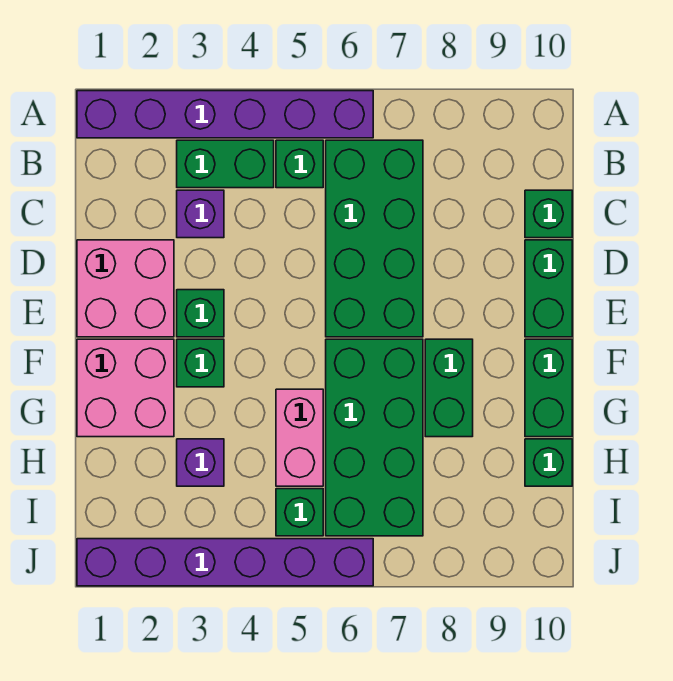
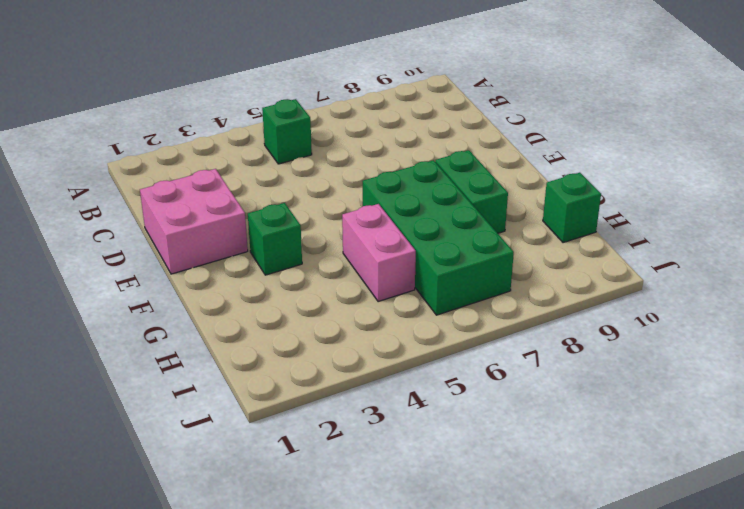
none -> purple brick A1:A6 level 1
none -> green brick B3:B4 level 1
none -> green brick B6:E7 level 1

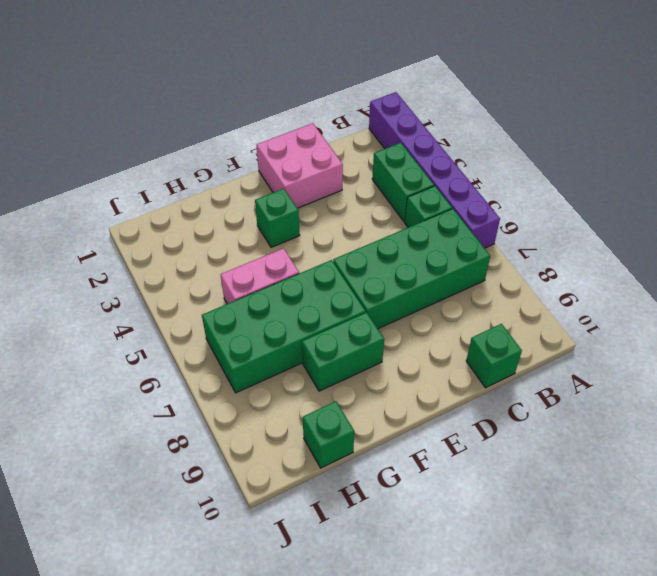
none -> purple brick C3 level 1
none -> green brick D10:E10 level 1
none -> green brick E3 level 1

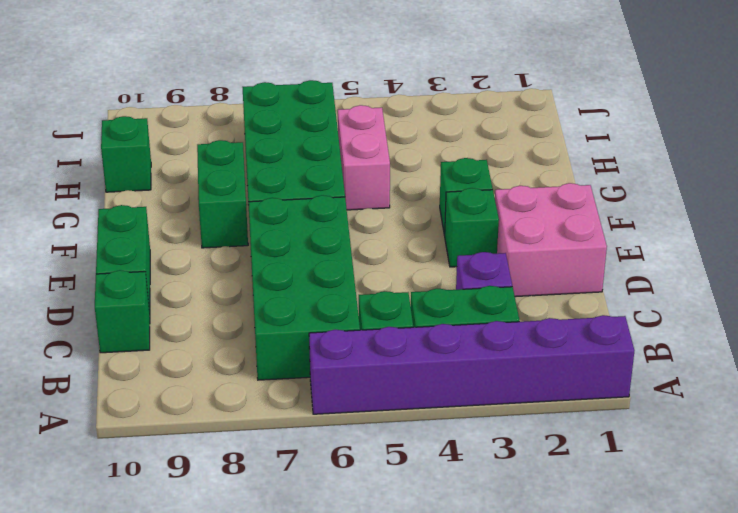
none -> pink brick F1:G2 level 1
none -> green brick F10:G10 level 1
none -> purple brick H3 level 1

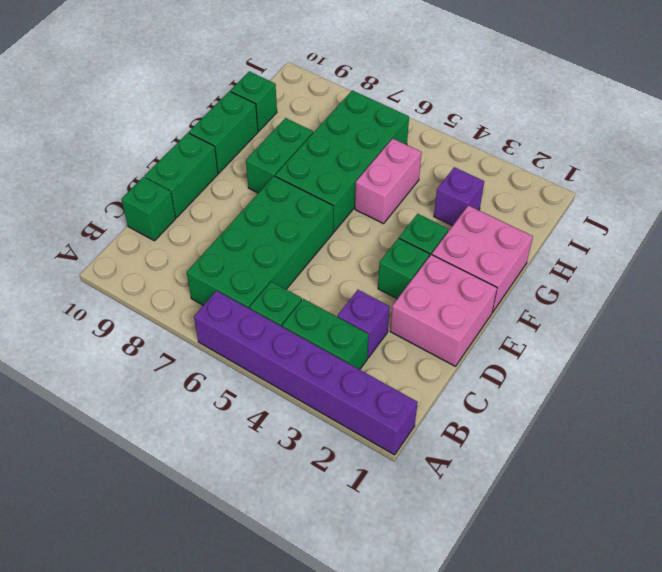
none -> green brick I5 level 1
none -> purple brick J1:J6 level 1

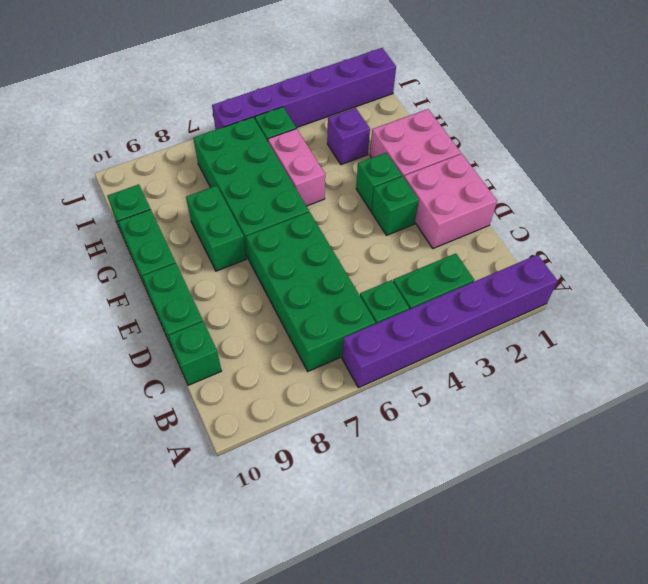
none -> purple brick C3 level 1

